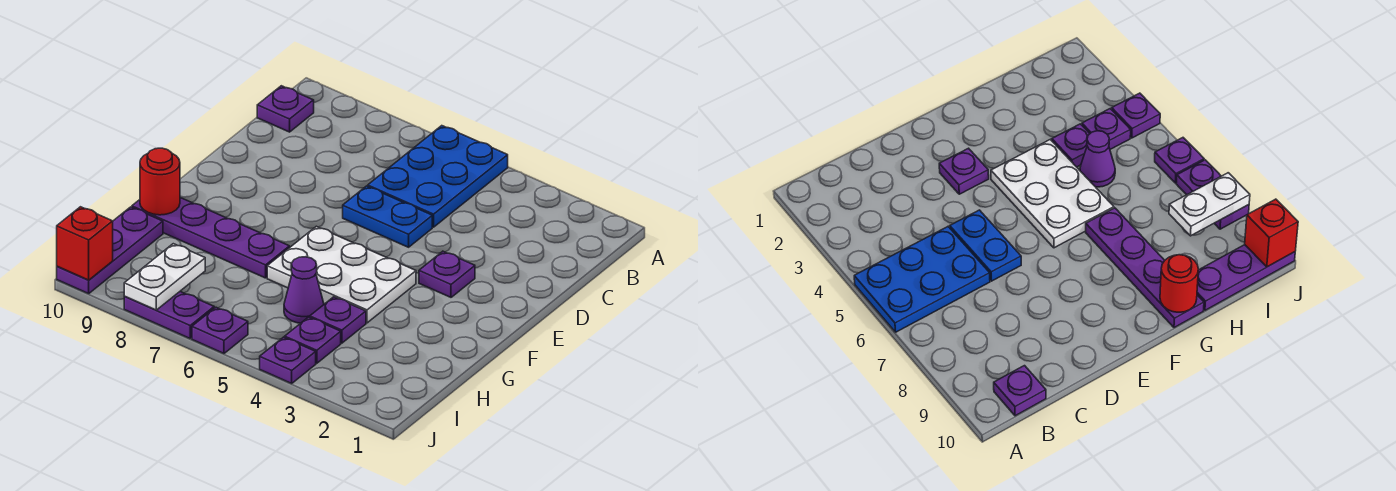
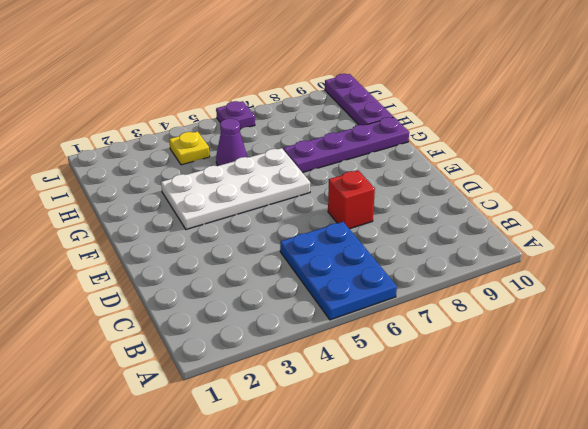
red brick D7 level 1 -> red brick J10 level 2
white plate F3:G6 level 1 -> white plate F4:G6 level 1
yellow plate I4 level 1 -> purple plate I4 level 1
none -> purple plate B10 level 1
none -> blue plate D5:D6 level 1
none -> purple plate E3 level 1

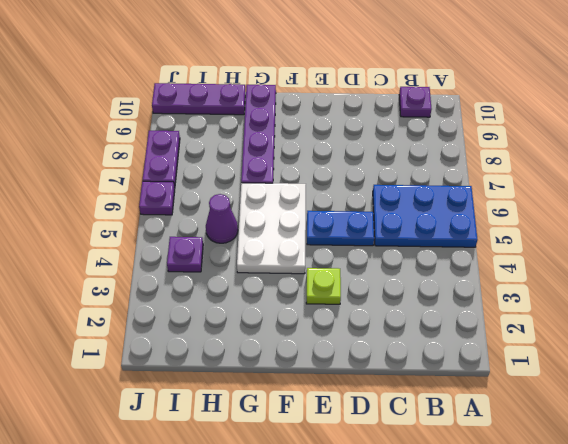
blue plate D5:E5 level 1 -> blue plate D5:D6 level 1
lime plate E3 level 1 -> purple plate E3 level 1
none -> purple plate H4 level 1
none -> purple plate J4 level 1
none -> red round brick G10 level 2

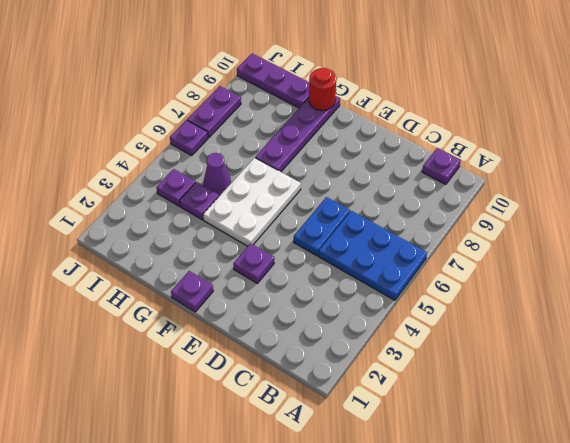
purple plate F1 level 1 -> purple plate J4 level 1
none -> white plate I8:J8 level 2
none -> red brick J10 level 2

